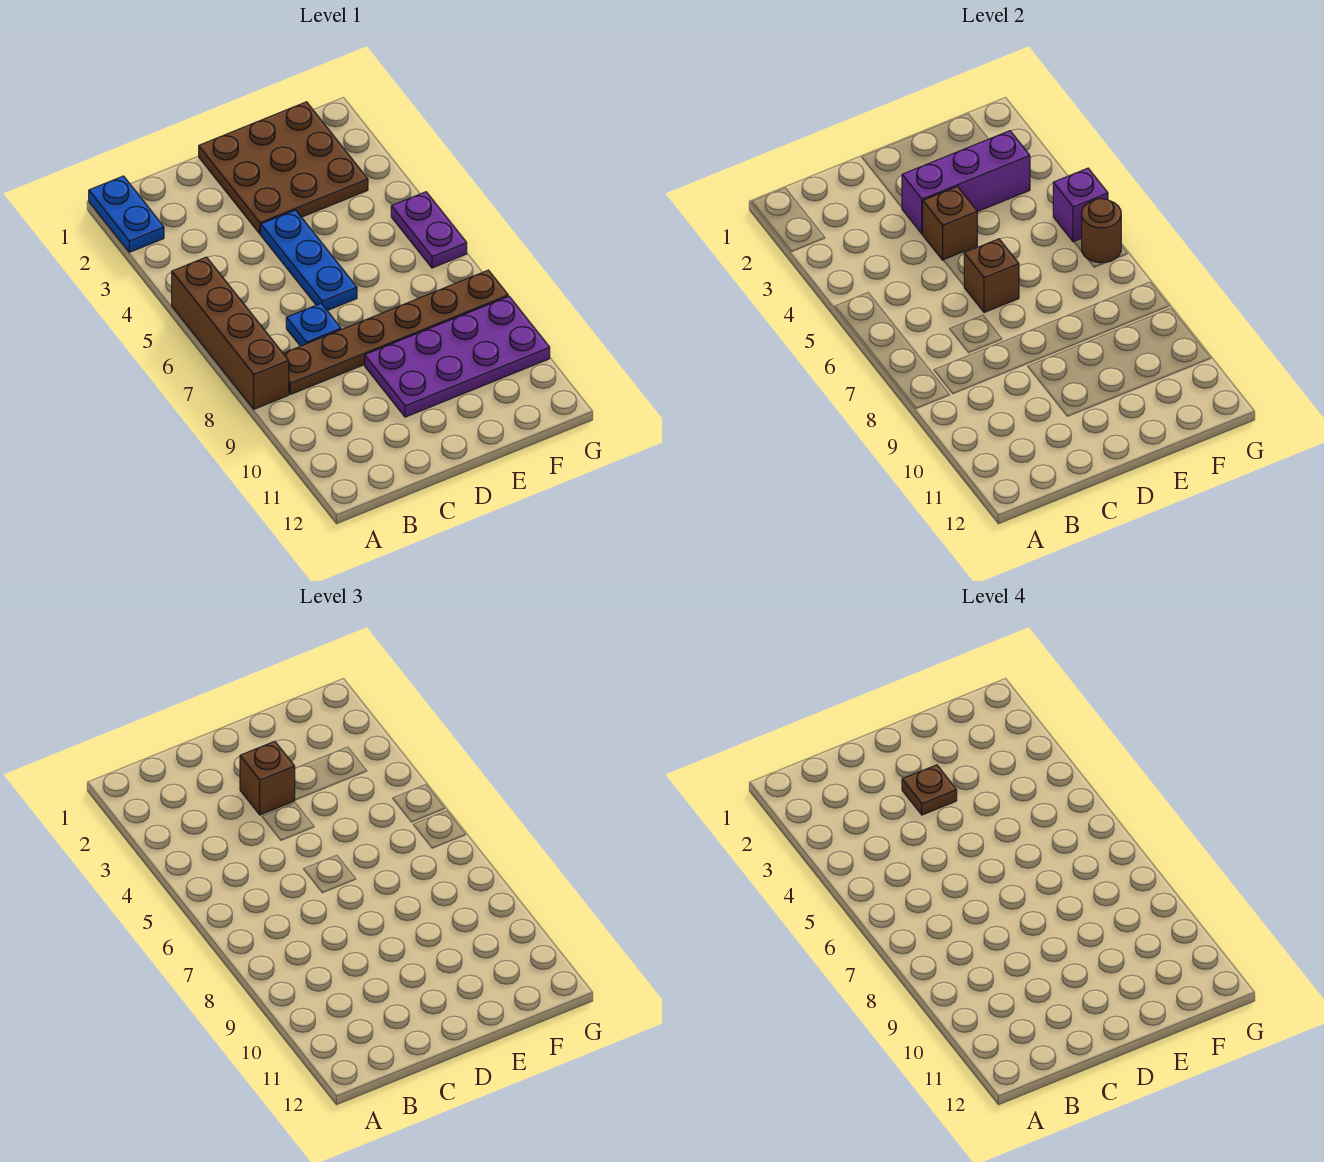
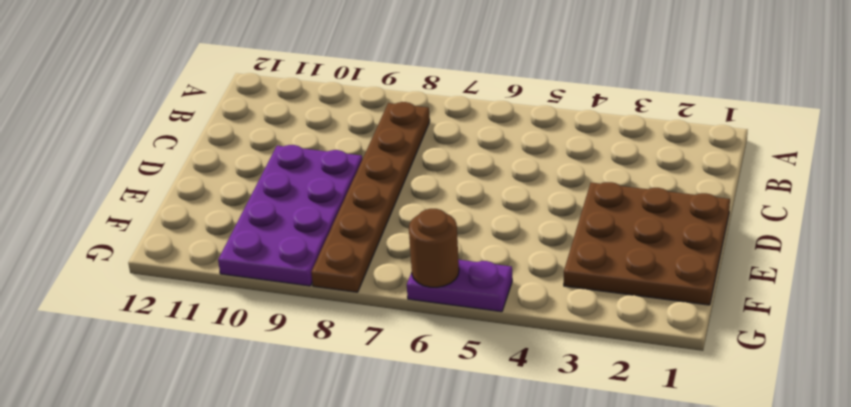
none -> blue plate A1:A2 level 1
none -> brown brick A5:A8 level 1
none -> blue plate C7 level 1

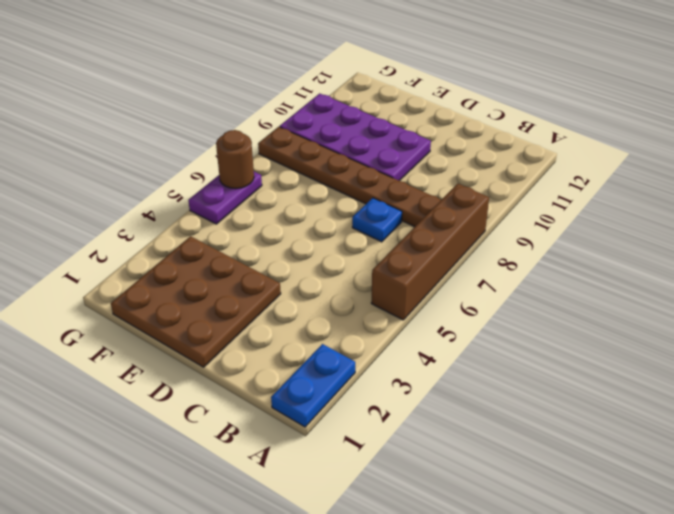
none -> blue plate D4:D6 level 1
none -> purple brick D3:F3 level 2
none -> brown brick D4 level 2

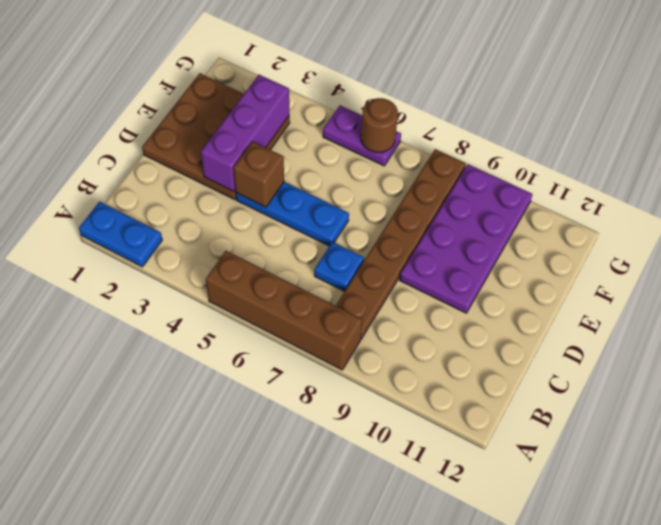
none -> brown brick D6 level 2
none -> purple brick G5 level 2
none -> brown brick D3 level 3

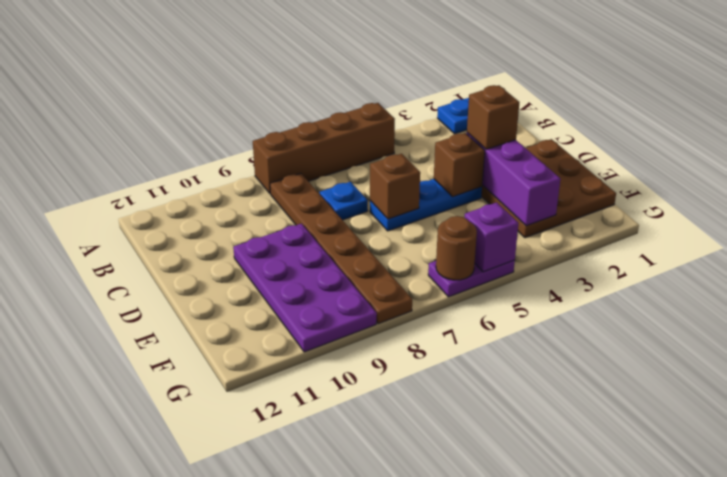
none -> brown plate D3 level 4

